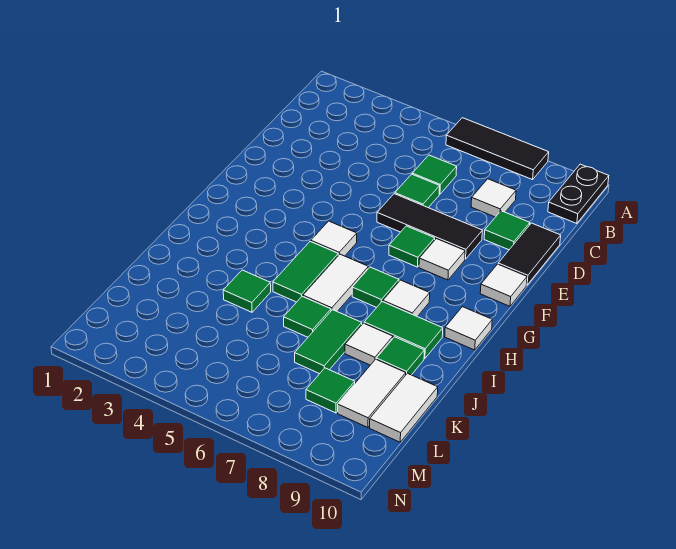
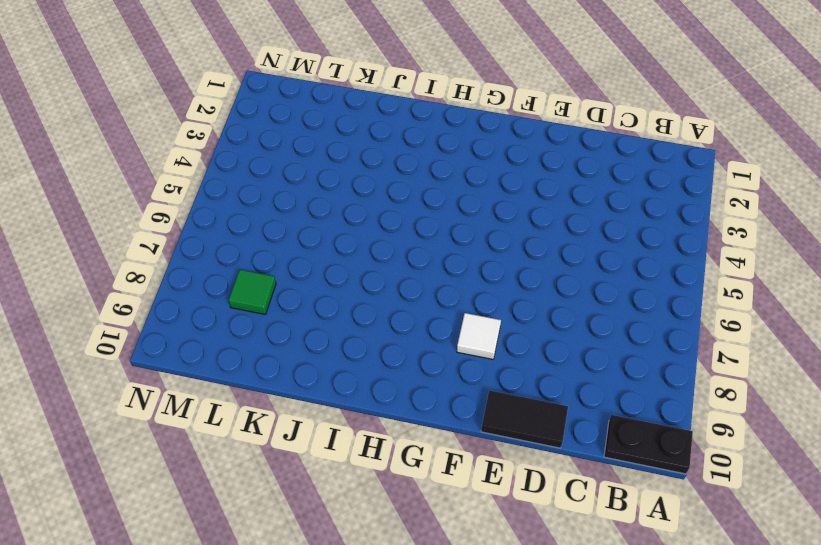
none -> black tile A6:A8 level 1
none -> green tile C6 level 1
none -> white tile C8 level 1

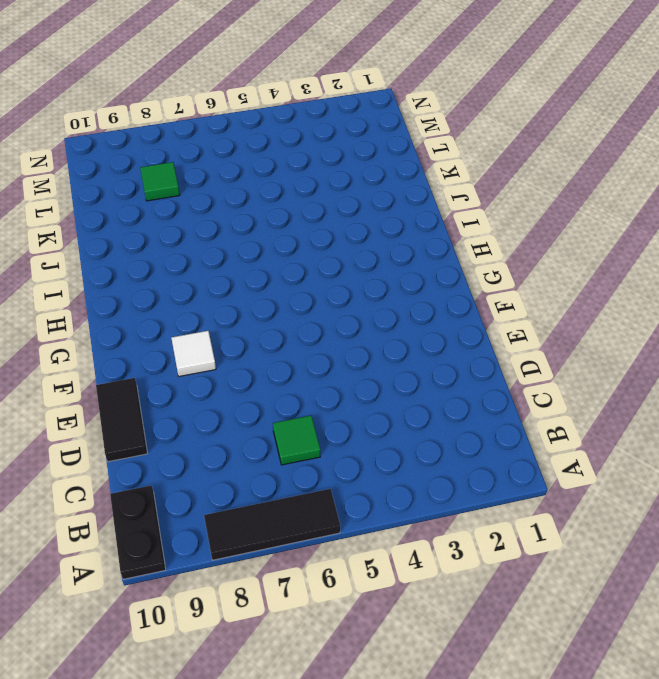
none -> white tile C8 level 1
none -> green tile D6 level 1
none -> green tile D9 level 1

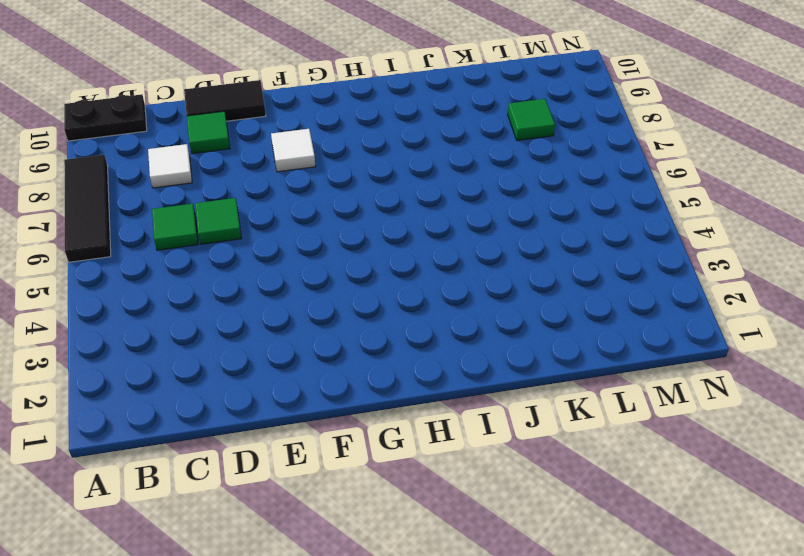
none -> black tile E6:E8 level 1
none -> green tile F7 level 1
none -> white tile F10 level 1

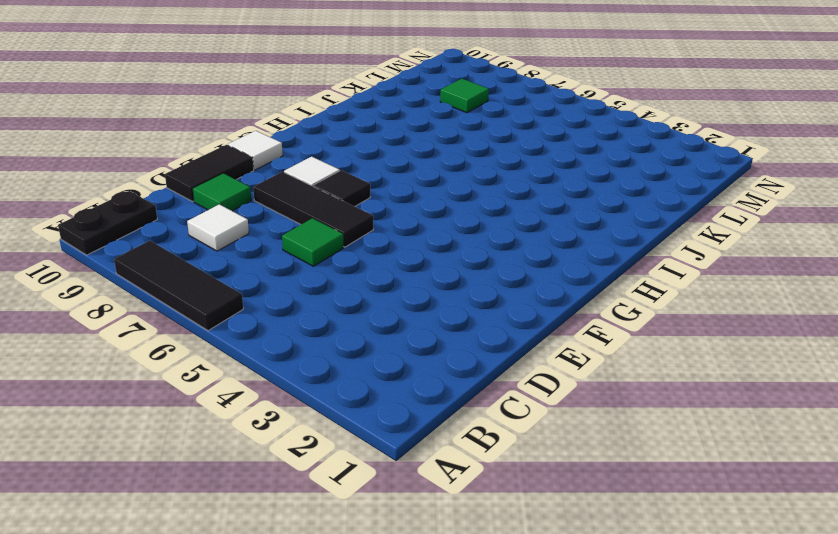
black tile F7 level 1 -> green tile F7 level 1
none -> green tile C6 level 1
none -> white tile G5 level 1
none -> green tile H5:I5 level 1

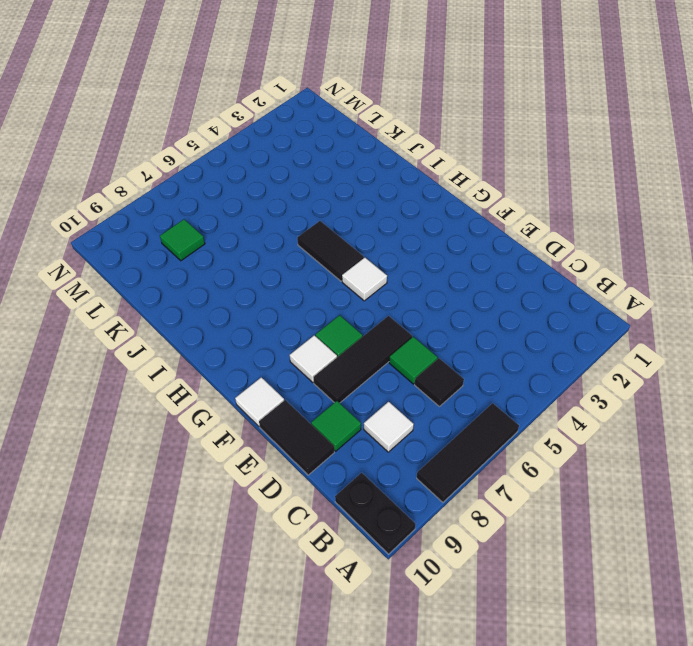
black tile C6 level 1 -> green tile C6 level 1
black tile H5:I5 level 1 -> green tile H5:I5 level 1
none -> white tile H6:I6 level 1
none -> green tile H7 level 1
none -> white tile H8 level 1

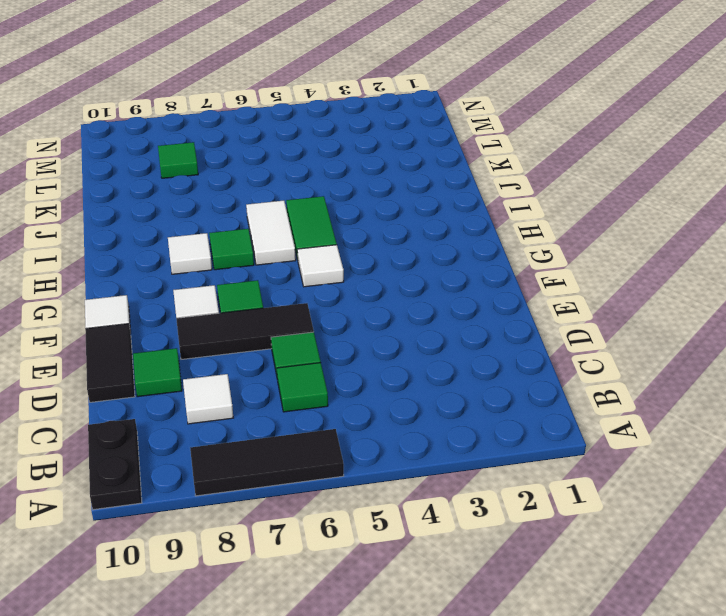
none -> white tile H10 level 1
none -> green tile I8:I9 level 1
none -> green tile J4 level 1

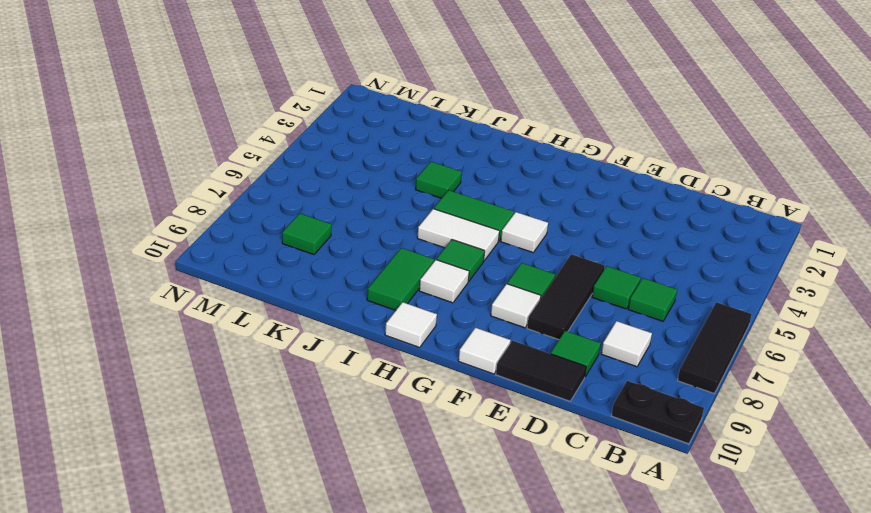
none -> green tile J6 level 1
none -> green tile J7:K7 level 1
none -> white tile J8 level 1

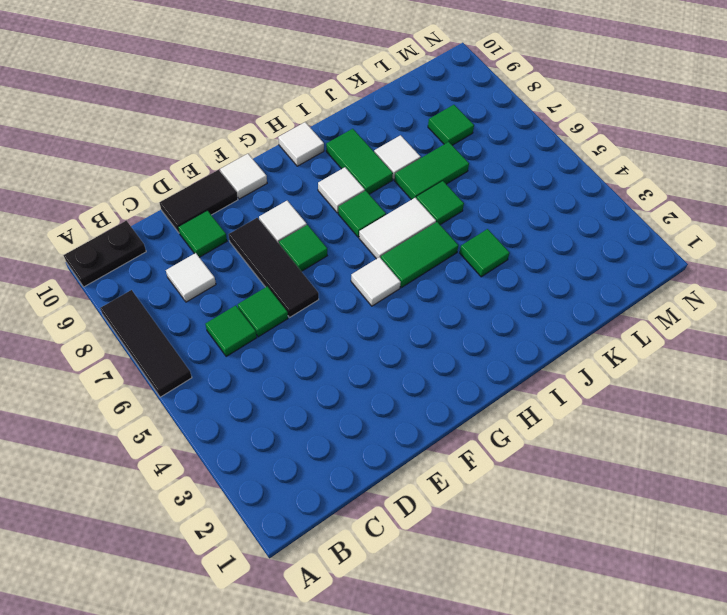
none -> green tile J9 level 1
none -> white tile K9:L9 level 1
none -> white tile K10:L10 level 1

